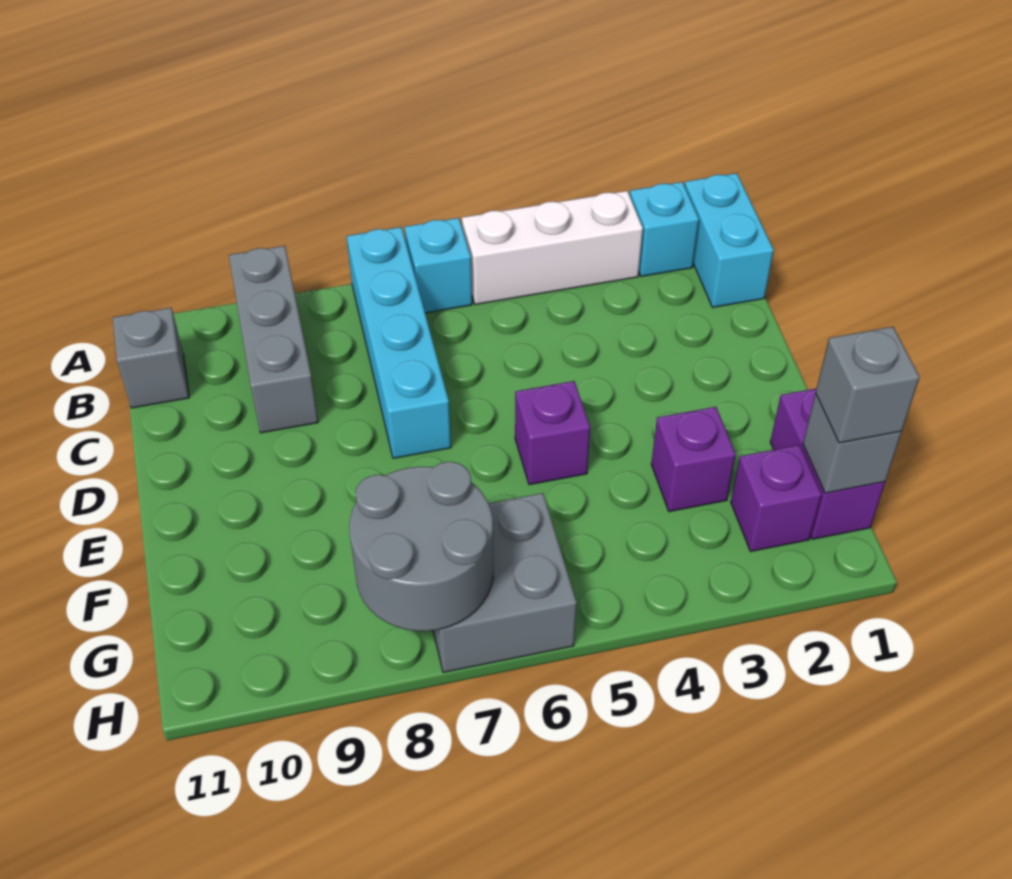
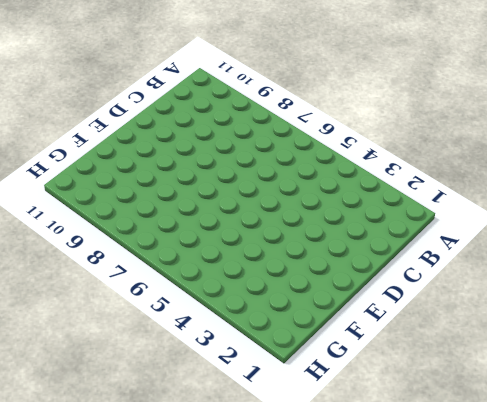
none -> cyan brick A1:B1 level 1
none -> cyan brick A2 level 1
none -> white brick A3:A5 level 1

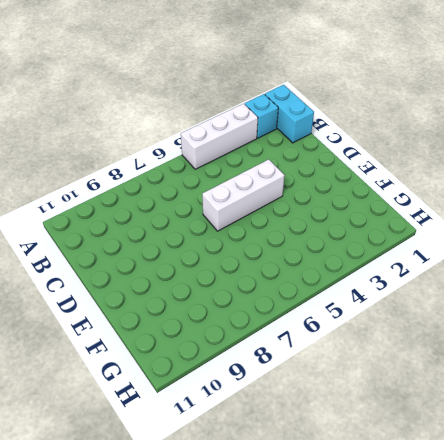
white brick D4:D6 level 1 -> none
none -> cyan brick A6 level 1
none -> cyan brick A7:D7 level 1
none -> grey brick A9:C9 level 1

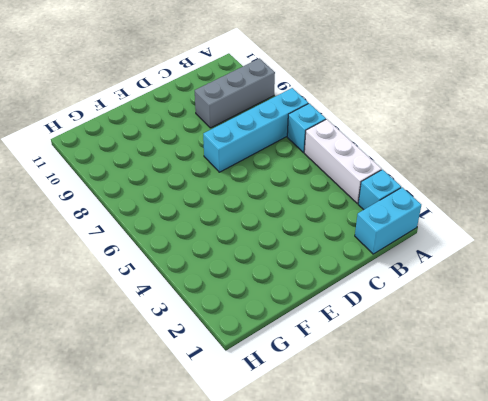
none -> grey brick B11 level 1
none -> purple brick E5 level 1
none -> purple brick F1:G1 level 1

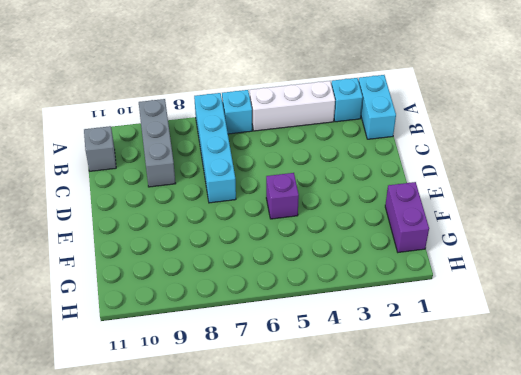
none -> purple brick F3 level 1
none -> purple brick G2 level 1
none -> grey brick G6:H7 level 1

